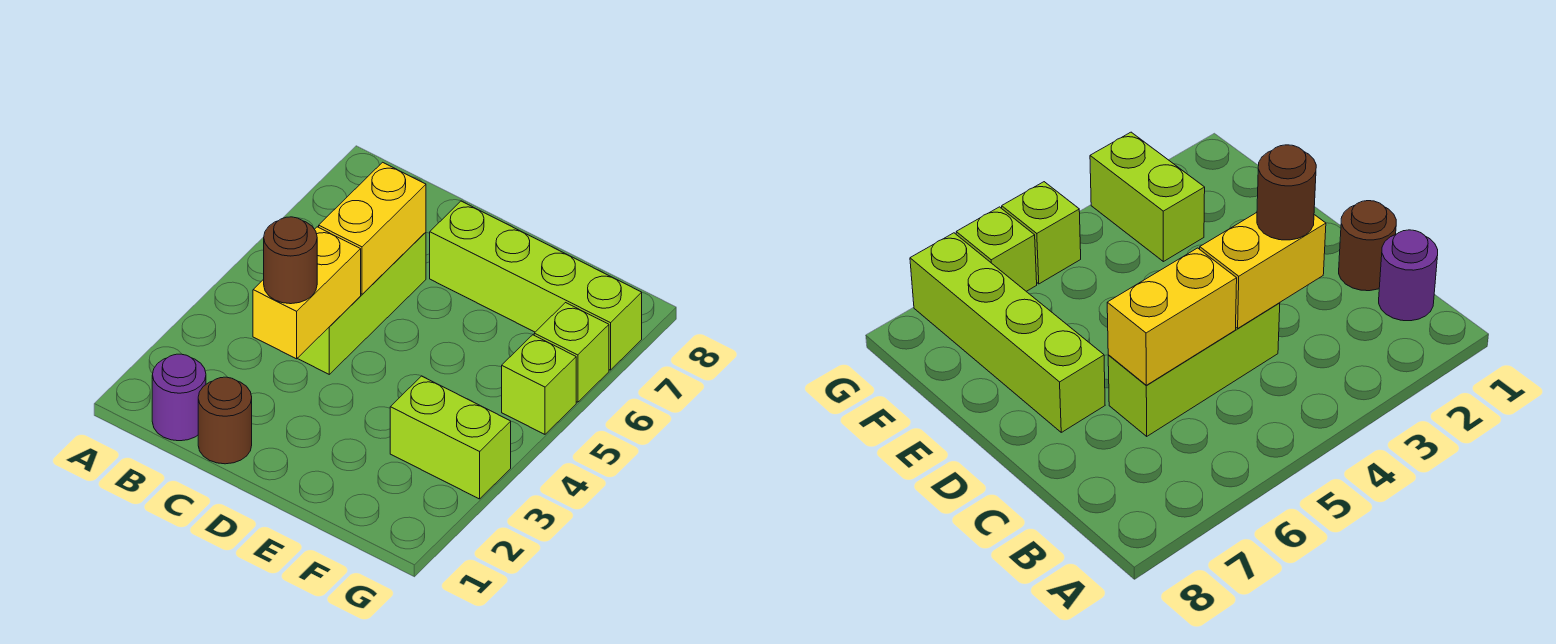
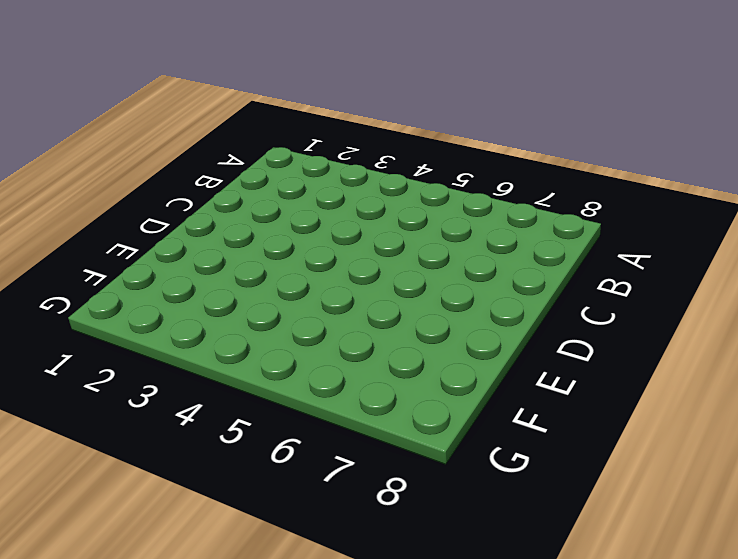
none -> purple round brick B1 level 1
none -> brown round brick C1 level 1

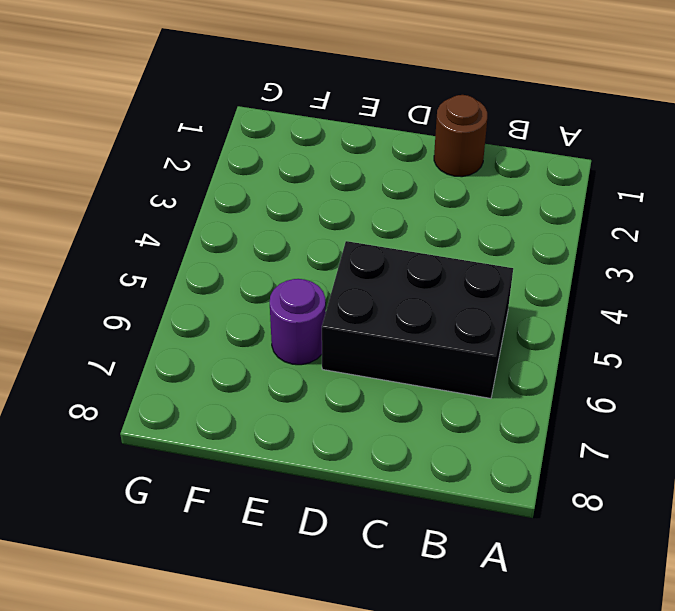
black brick B5:D6 level 1 -> lime brick C4:C6 level 1
purple round brick E6 level 1 -> purple round brick B1 level 1
none -> lime brick D7:G7 level 1
none -> lime brick F3:G3 level 1

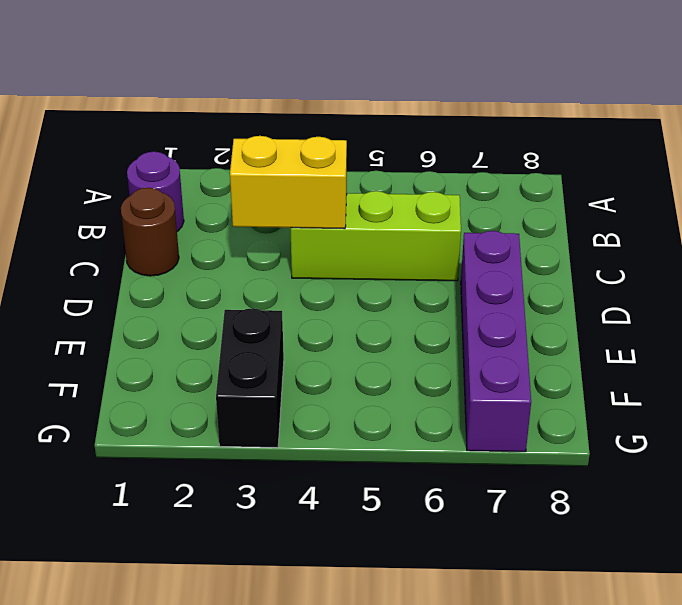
purple brick D7:G7 level 1 -> lime brick D7:G7 level 1
black brick F3:G3 level 1 -> lime brick F3:G3 level 1
none -> lime brick G5 level 1
none -> lime brick G6 level 1

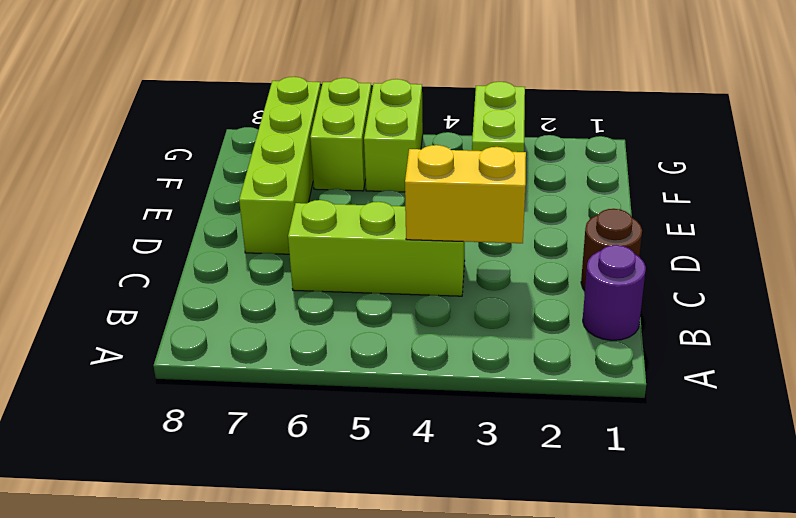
lime brick F5:G5 level 1 -> lime brick G5 level 1
lime brick F6:G6 level 1 -> lime brick G6 level 1
none -> yellow brick C5:C6 level 2
none -> brown round brick C3 level 3

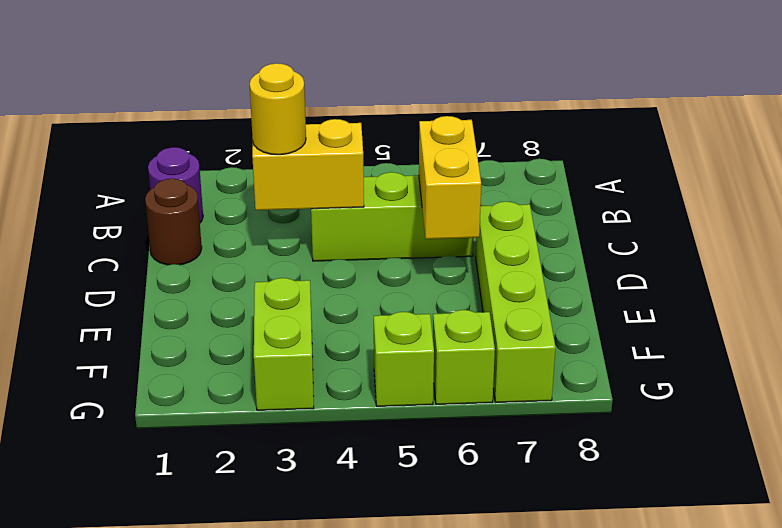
yellow round brick C3 level 3 -> brown round brick C3 level 3
yellow brick C6:D6 level 2 -> yellow brick C5:C6 level 2

